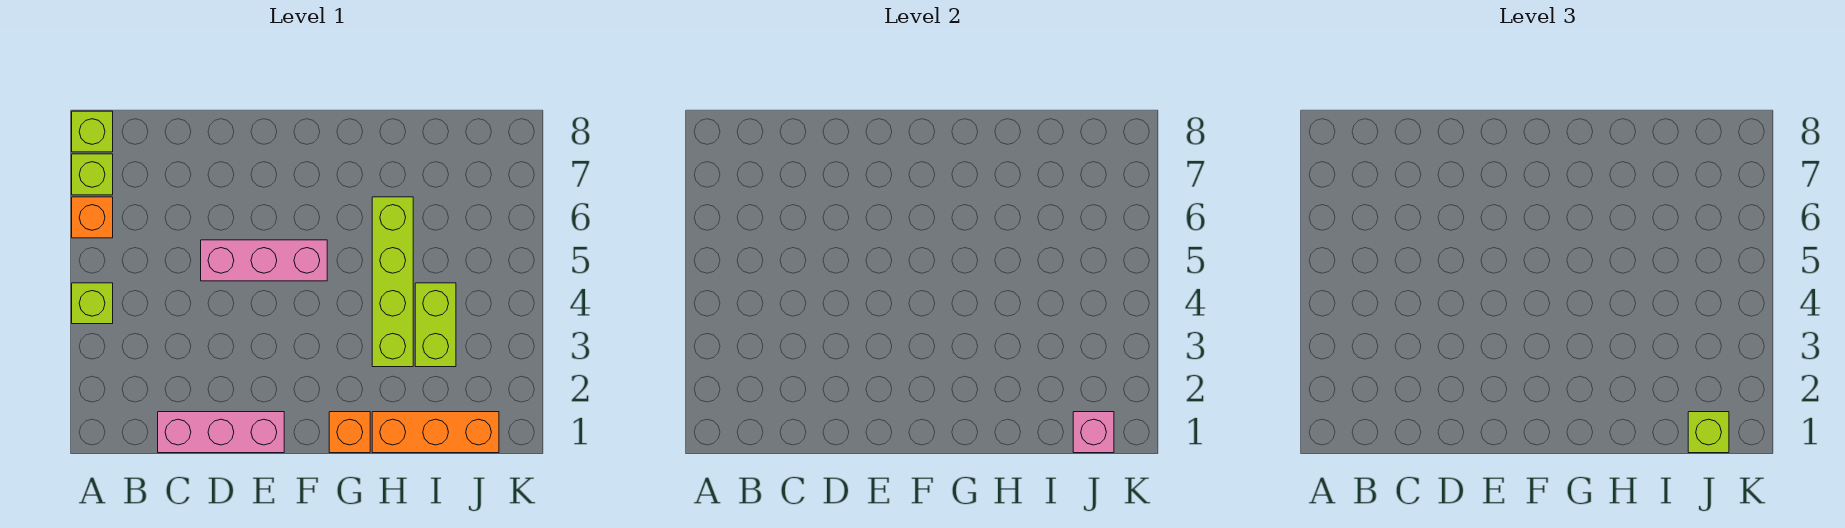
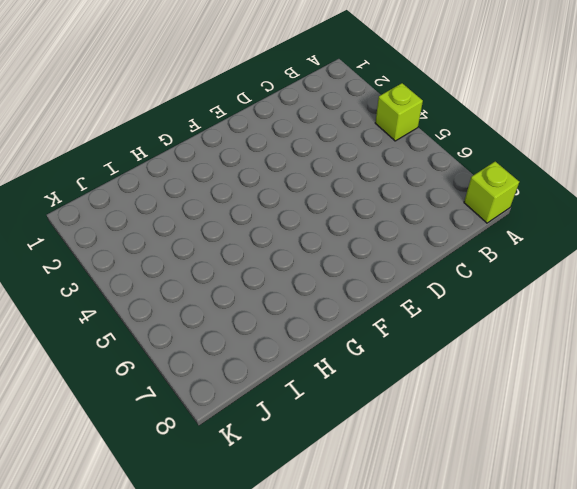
none -> orange brick A6 level 1
none -> lime brick A7 level 1
none -> pink brick C1:E1 level 1

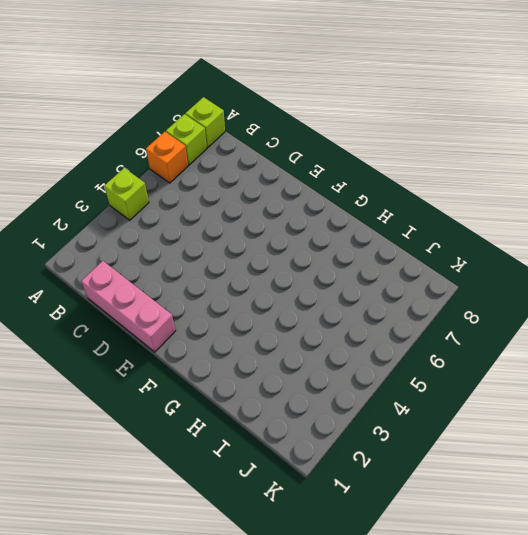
none -> pink brick D5:F5 level 1
none -> orange brick G1 level 1
none -> orange brick H1:J1 level 1

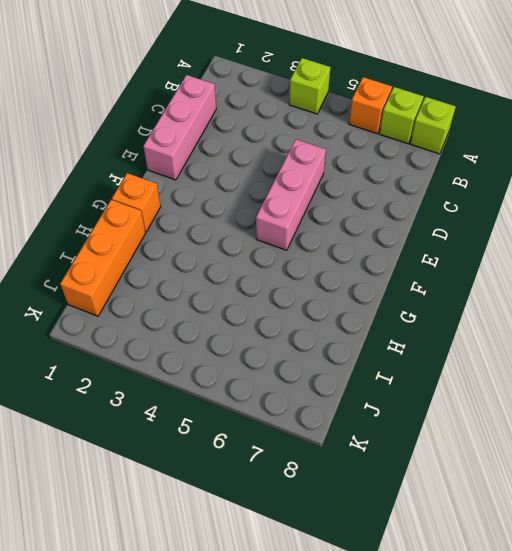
none -> lime brick H3:H6 level 1
none -> lime brick I3:I4 level 1
none -> pink brick J1 level 2

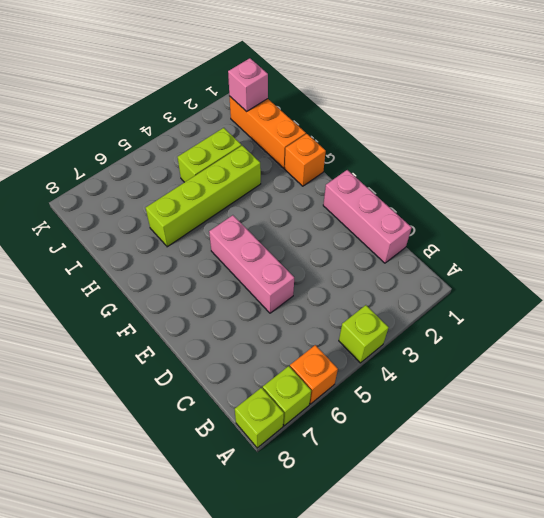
none -> lime brick J1 level 3

